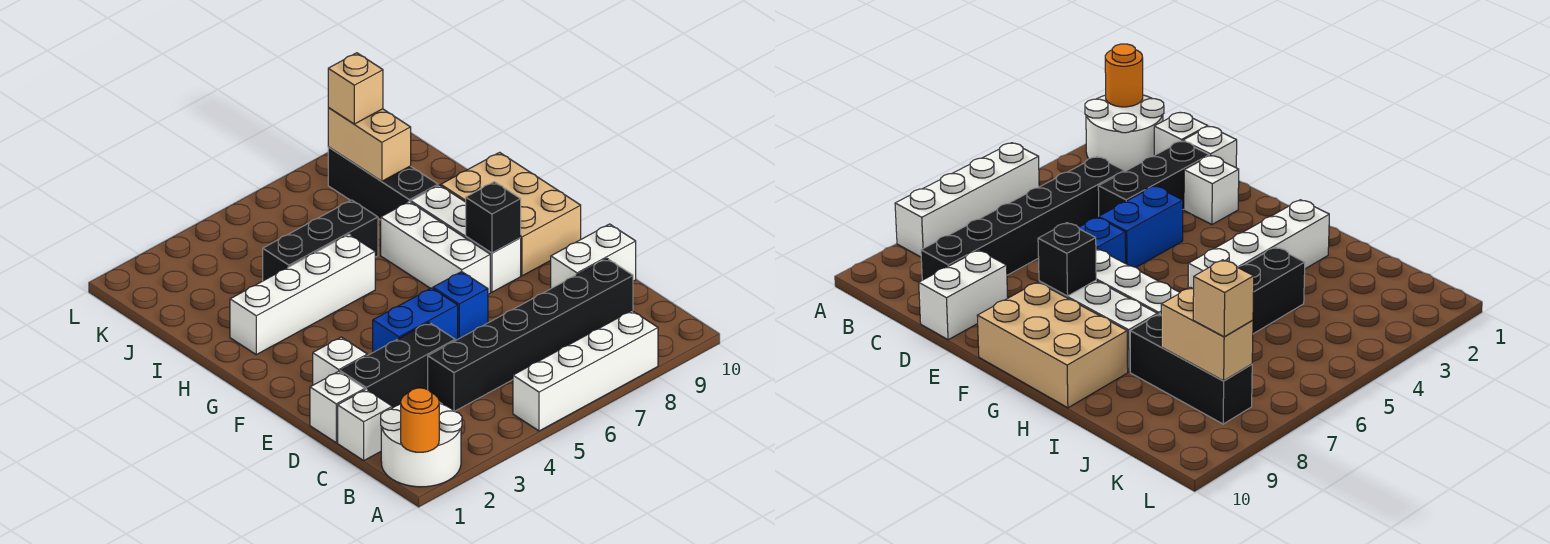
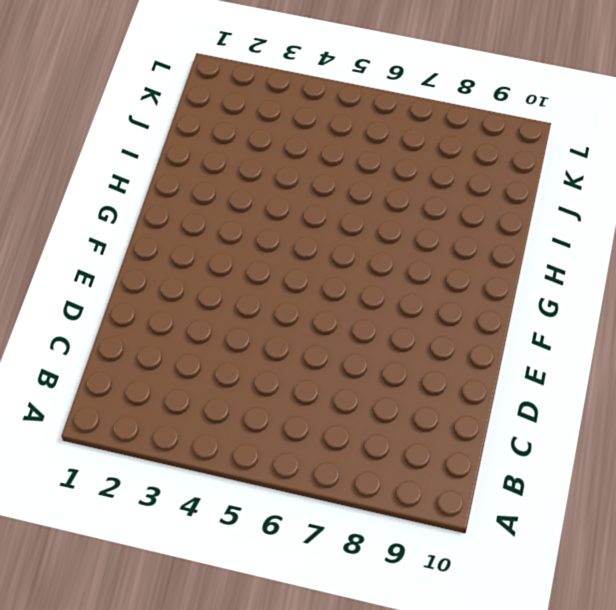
none -> white round brick A1:B2 level 1
none -> white brick A5:A8 level 1
none -> white brick C1 level 1

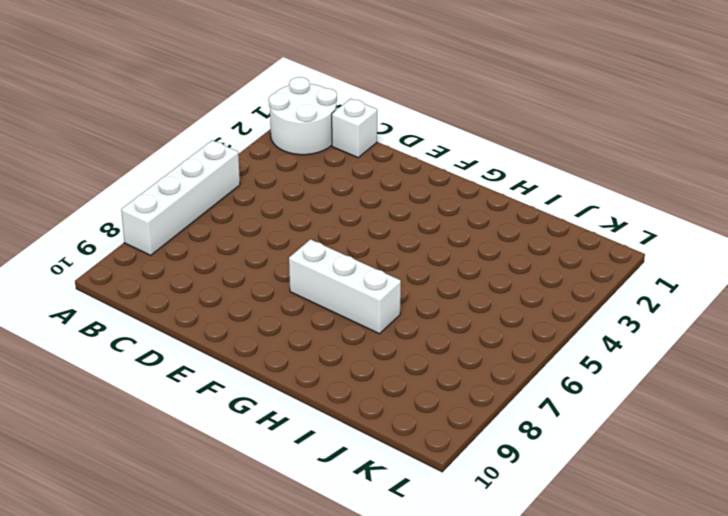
none -> black brick C4:C9 level 1
none -> white brick D1 level 1
none -> black brick D2:D4 level 1

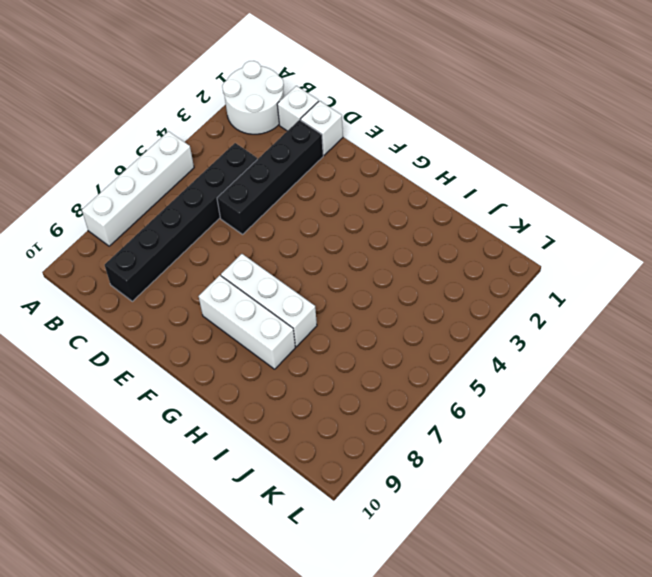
black brick D2:D5 level 1 -> black brick D2:D4 level 1
none -> white brick D9:D10 level 1
none -> white brick E2 level 1
none -> blue brick E4:E5 level 1

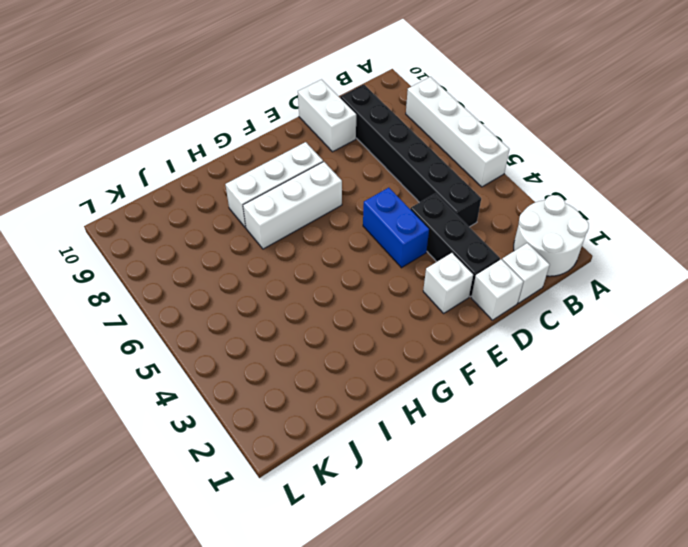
none -> blue brick E6 level 1
none -> tan brick F9:H10 level 1
none -> white brick H2:H5 level 1

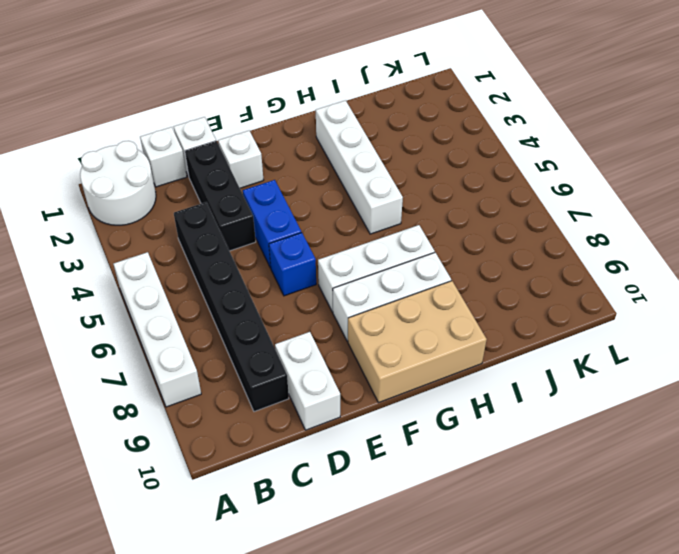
none -> black brick I4:I6 level 1
none -> black brick I8:K8 level 1
none -> orange round brick A1 level 2

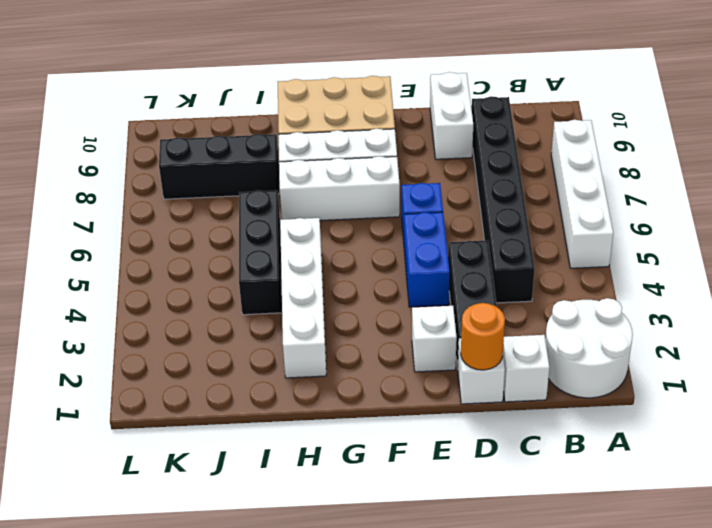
orange round brick D1 level 2 -> orange round brick A1 level 2
none -> black brick F8 level 2
none -> tan brick J8:K8 level 2
none -> tan brick K8 level 3

